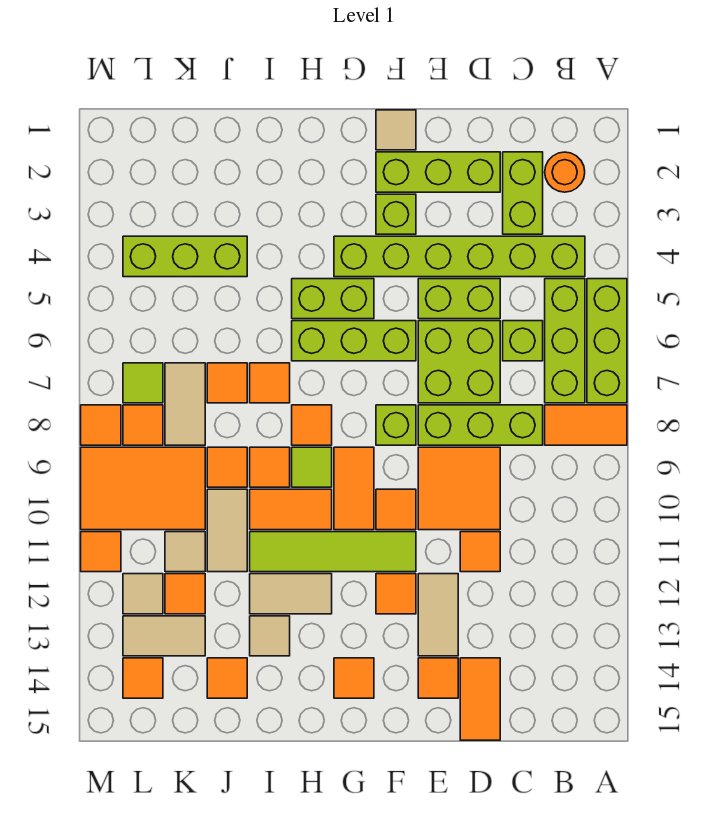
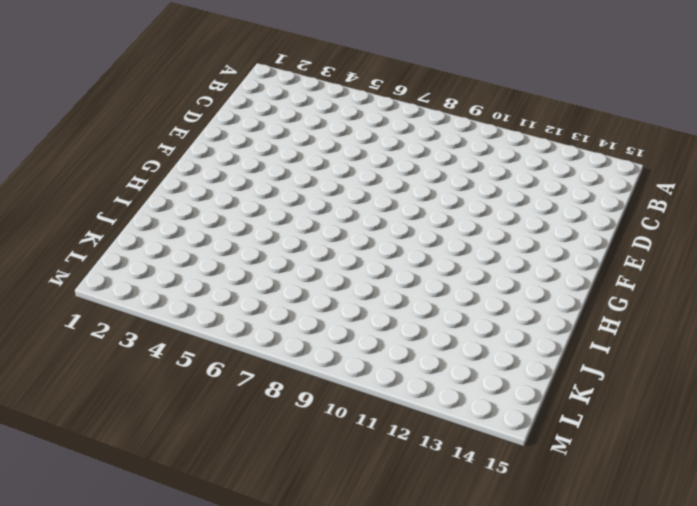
none -> lime brick A5:A7 level 1
none -> orange tile A8:B8 level 1
none -> orange round brick B2 level 1
none -> lime brick B4:G4 level 1

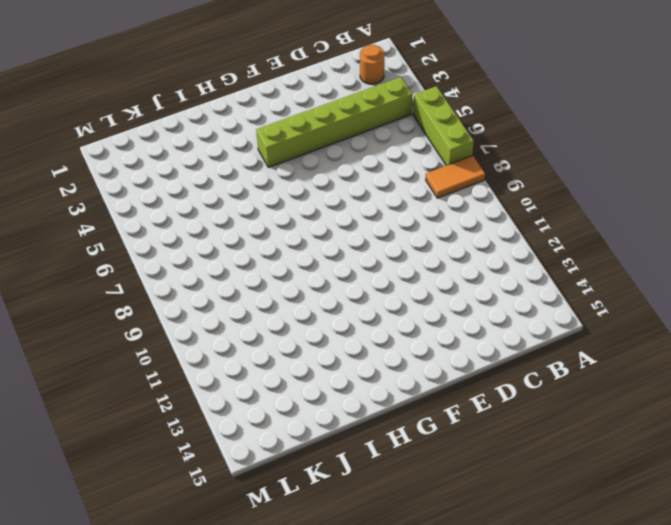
none -> lime brick B5:B7 level 1
none -> lime brick C2:C3 level 1
none -> lime brick C6 level 1
none -> lime brick C8:E8 level 1

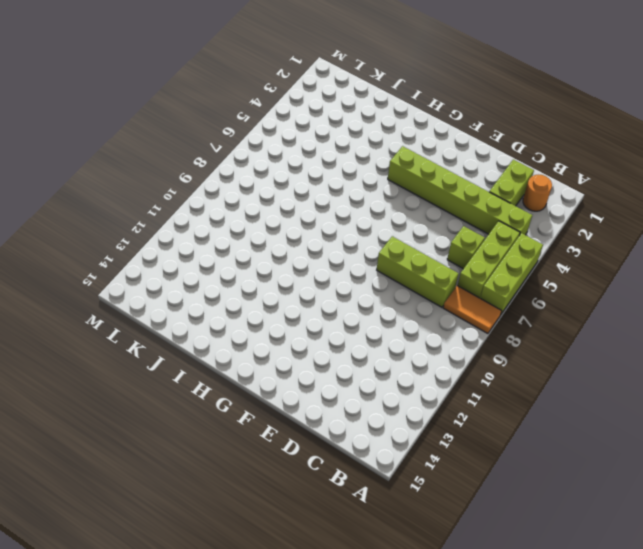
none -> lime brick D2:F2 level 1
none -> lime brick D5:E5 level 1
none -> lime brick D6:E7 level 1
none -> orange tile D9:E10 level 1

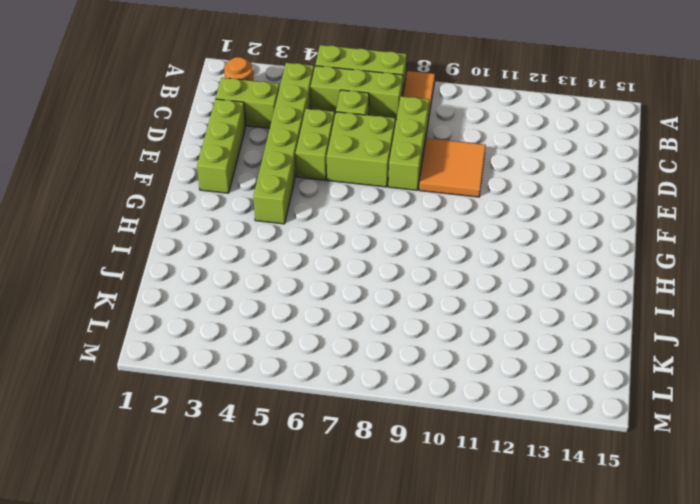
none -> orange tile D11 level 1
none -> orange tile D14:D15 level 1
none -> tan tile E12:E13 level 1
none -> orange tile E14 level 1

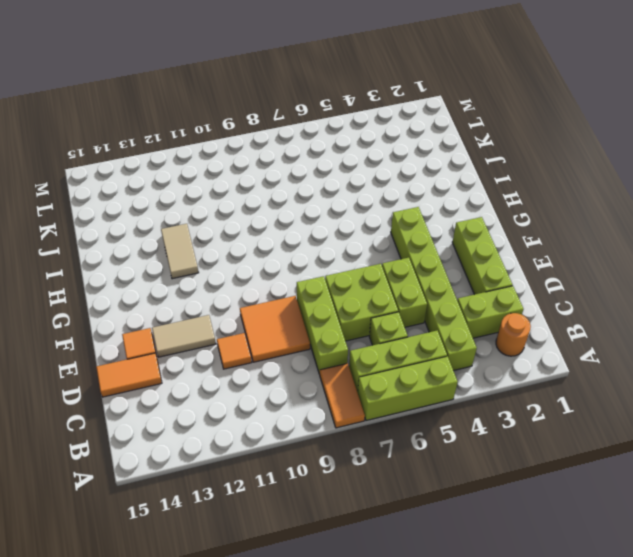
none -> tan tile F1 level 1
none -> lime brick F3 level 1
none -> lime brick F6:H6 level 1
none -> lime brick F8 level 1

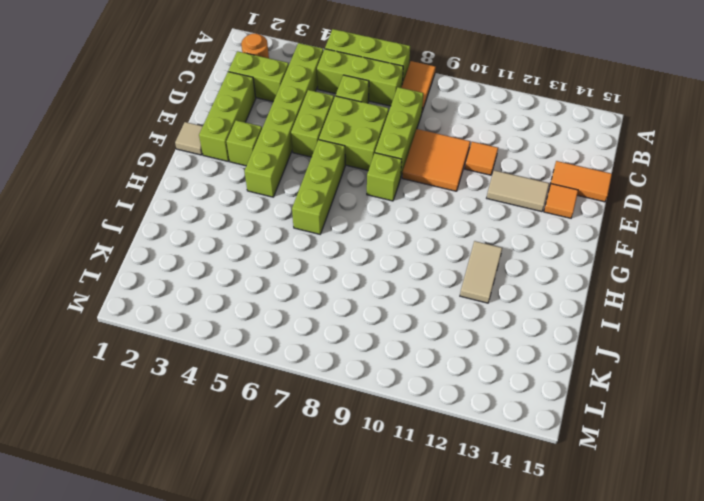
none -> orange tile F10 level 1
none -> lime tile F11:I11 level 1
none -> orange tile F12 level 1
none -> lime brick G5:H5 level 1

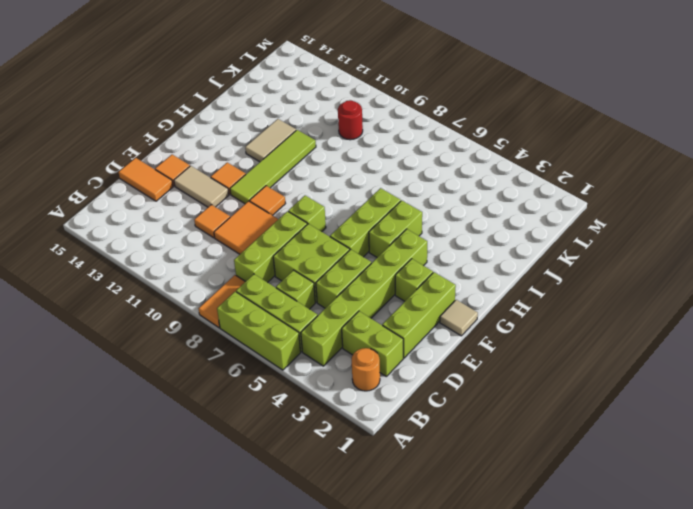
red round brick K10 level 1 -> orange tile K9:M10 level 1
none -> orange tile G9:G10 level 1
none -> orange tile G14 level 1
none -> orange tile H8 level 1
none -> lime tile H9 level 1

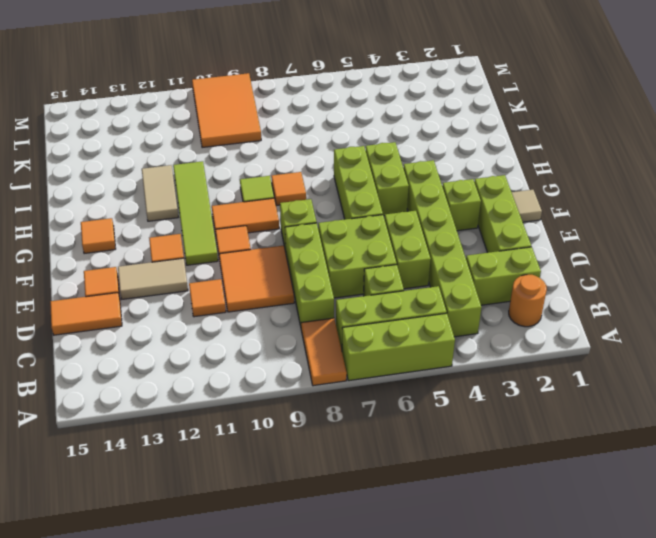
none -> orange tile H10:I10 level 1
none -> orange tile I7 level 1
none -> orange tile I9 level 1
none -> tan tile I13 level 1

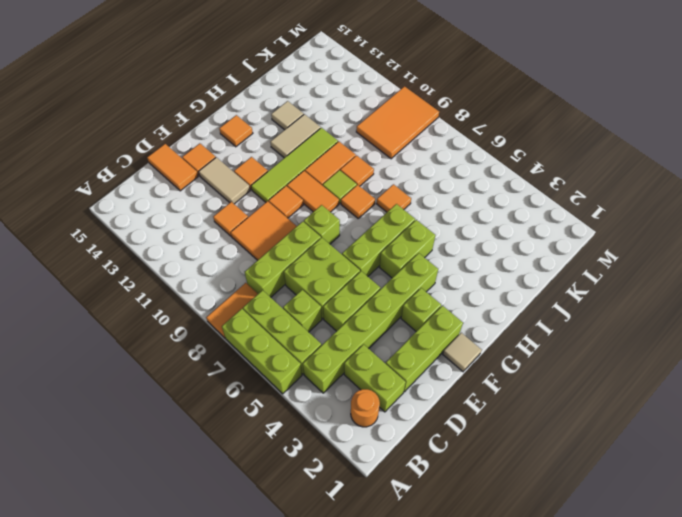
none -> lime brick J4:L4 level 1
none -> orange tile J7 level 1
none -> orange tile J9 level 1
none -> tan tile J10:J11 level 1

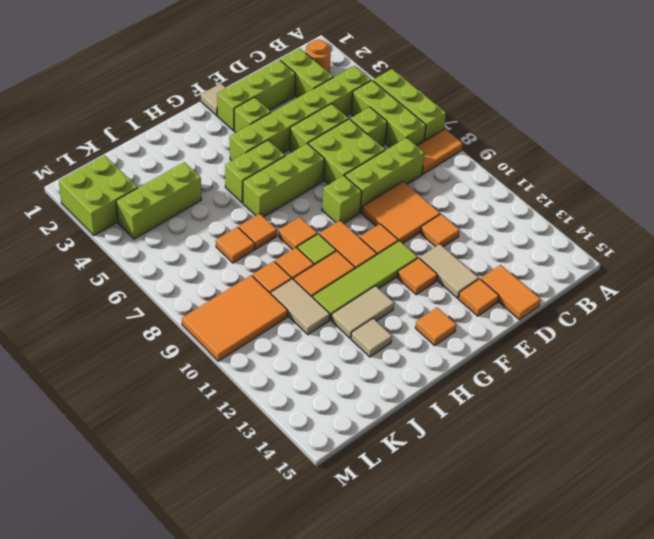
lime brick L2:M3 level 1 -> none
none -> orange tile J14 level 1
none -> tan tile K7:K8 level 1
none -> tan tile K11 level 1
none -> orange tile K12 level 1

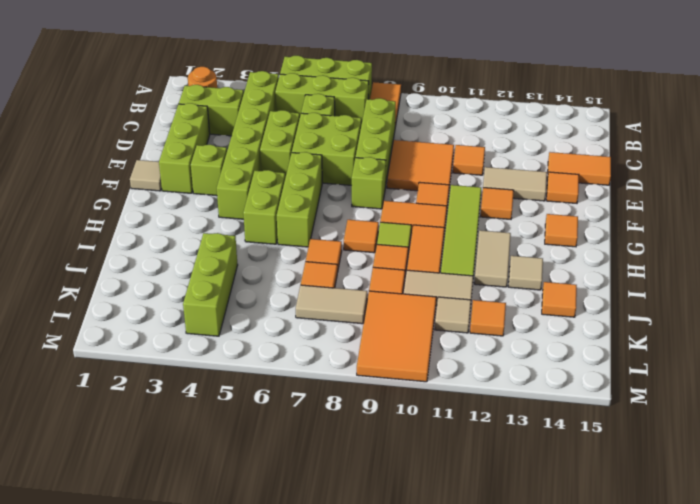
none -> tan tile K13:L13 level 1
none -> lime tile L7 level 1
none -> orange tile L8 level 1
none -> tan tile L12 level 1

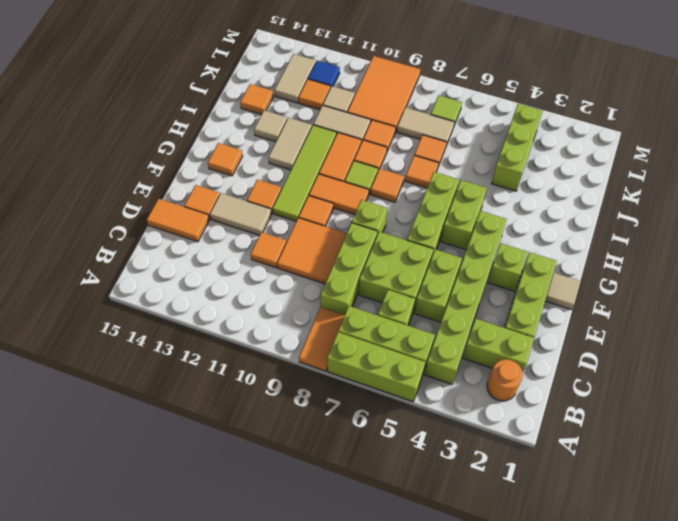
blue tile L12 level 1 -> tan tile L12 level 1
none -> orange tile L8 level 1
none -> orange tile L14 level 1
none -> orange tile M8 level 1
none -> orange tile M11 level 1

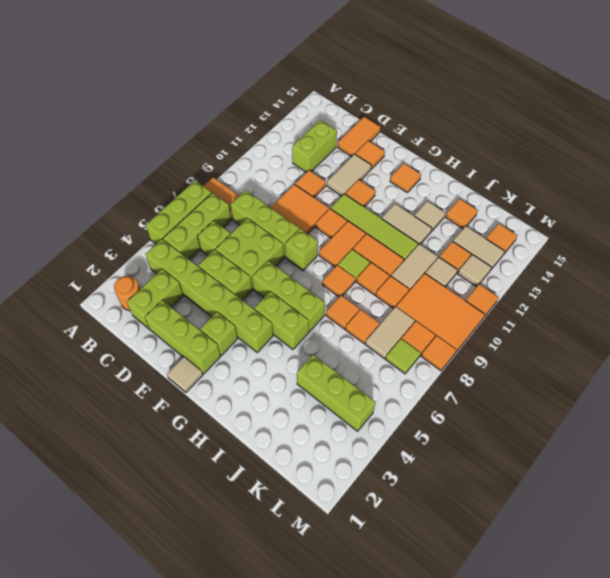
lime brick C12:C13 level 1 -> none

